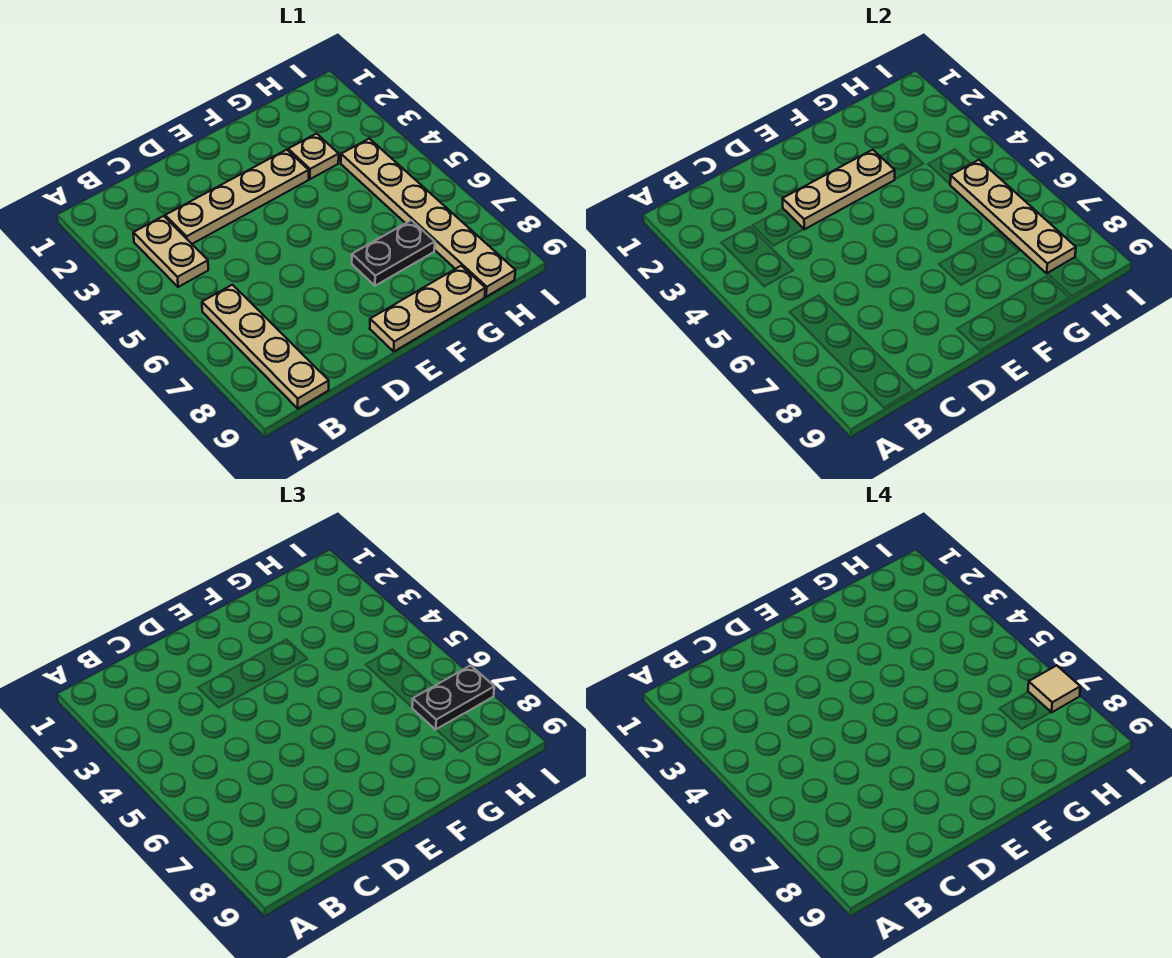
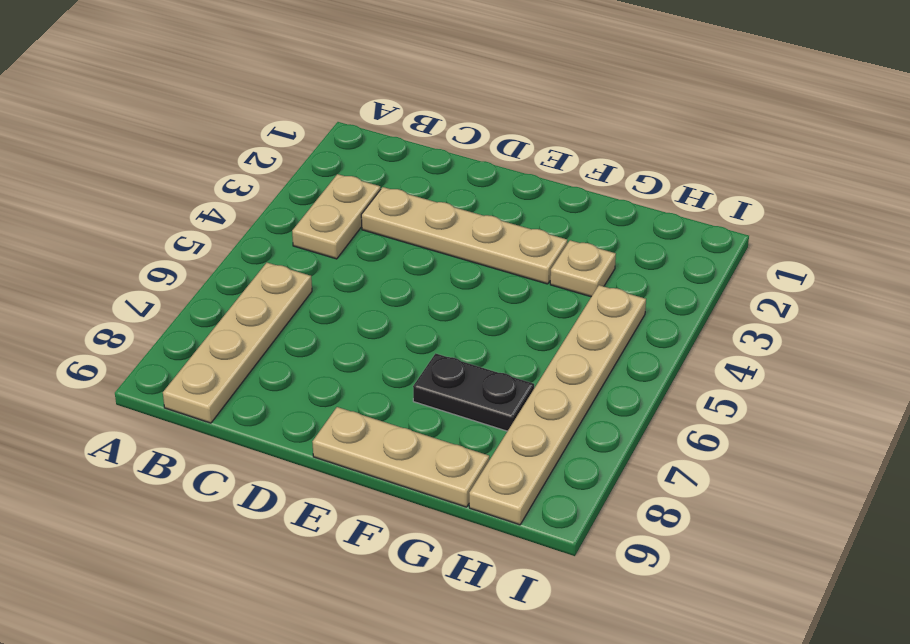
none -> tan plate D3:F3 level 2
none -> tan plate H5:H8 level 2

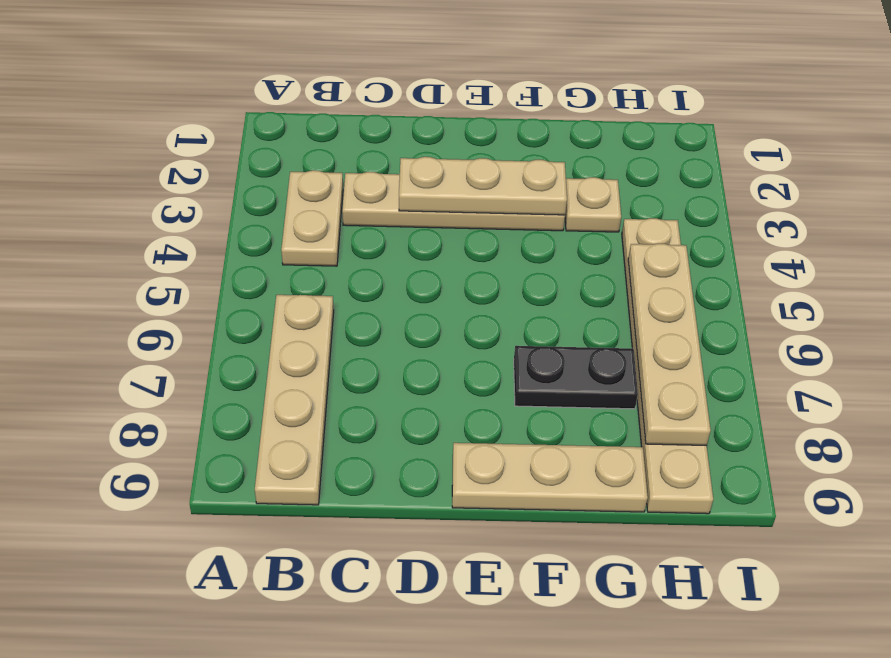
none -> black plate H7:I7 level 3
none -> tan tile I7 level 4

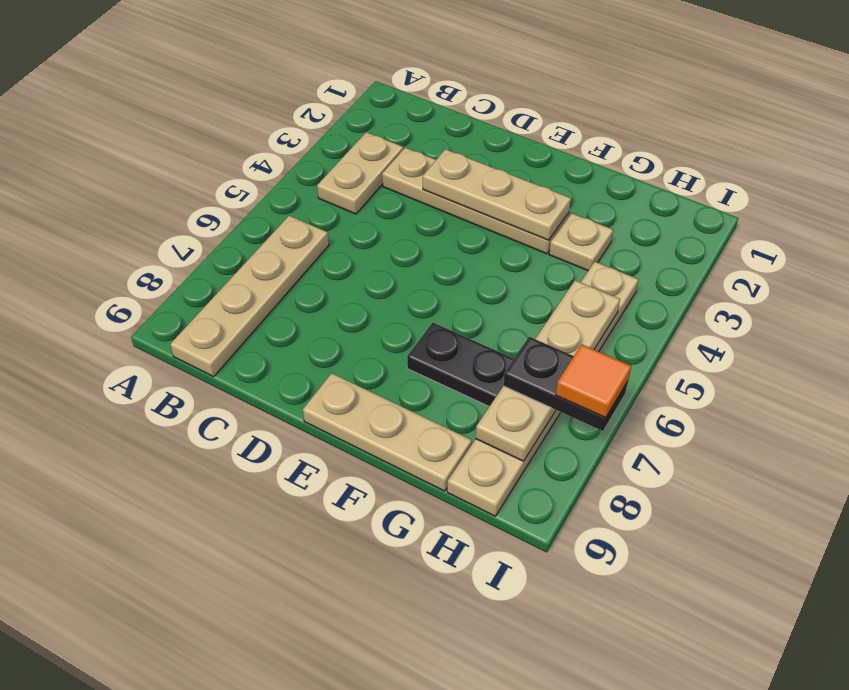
orange tile I7 level 4 -> tan tile I7 level 4

